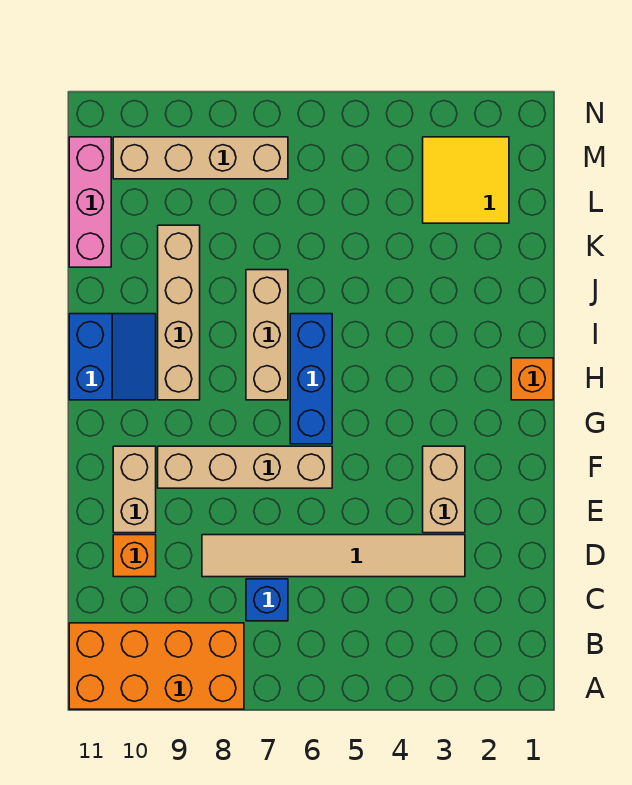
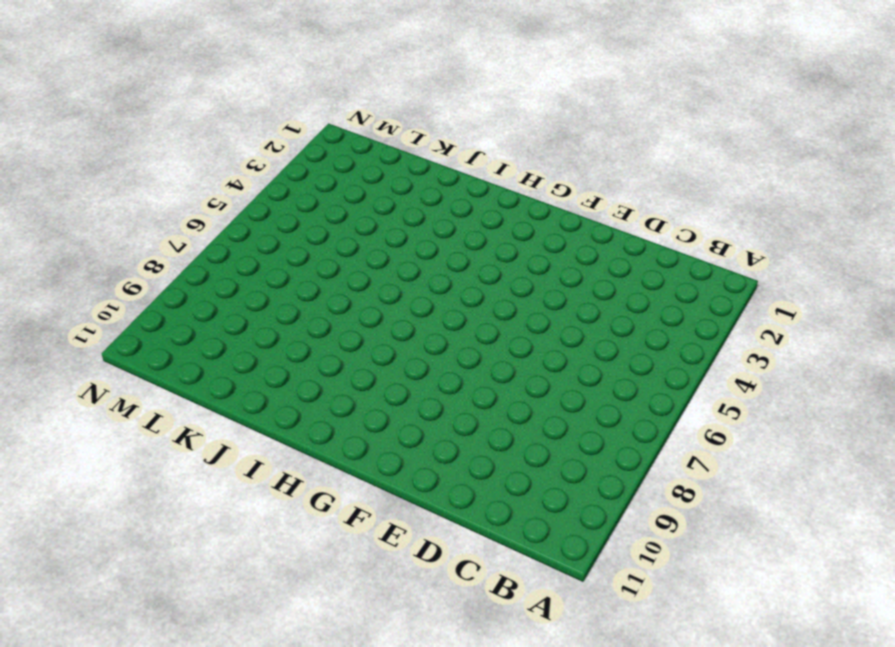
none -> orange brick A8:B11 level 1
none -> blue brick C7 level 1
none -> tan tile D3:D8 level 1

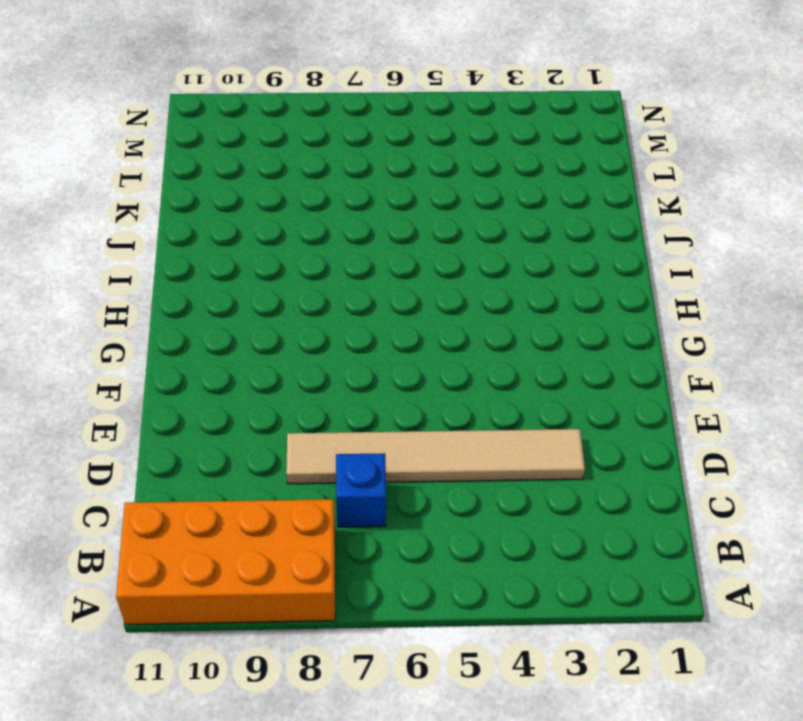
none -> orange brick D10 level 1
none -> tan brick E3:F3 level 1
none -> tan brick E10:F10 level 1

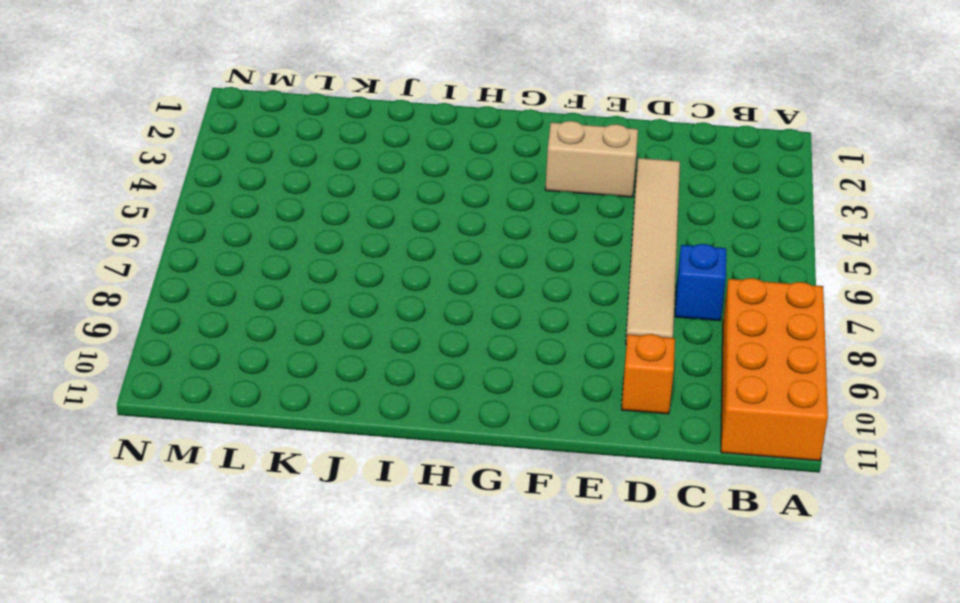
none -> tan brick E10:F10 level 1
none -> tan brick F6:F9 level 1
none -> blue brick G6:I6 level 1

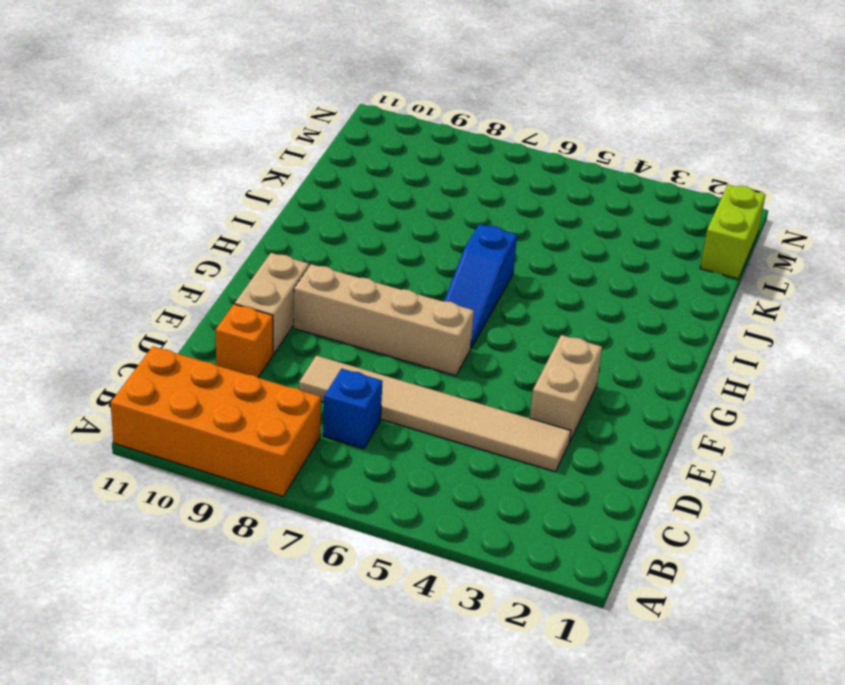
blue slope G6:I6 level 1 top I -> blue brick G6:I6 level 1
lime brick L1:M1 level 1 -> none
none -> orange brick H1 level 1
none -> tan brick H7:J7 level 1
none -> tan brick H9:K9 level 1

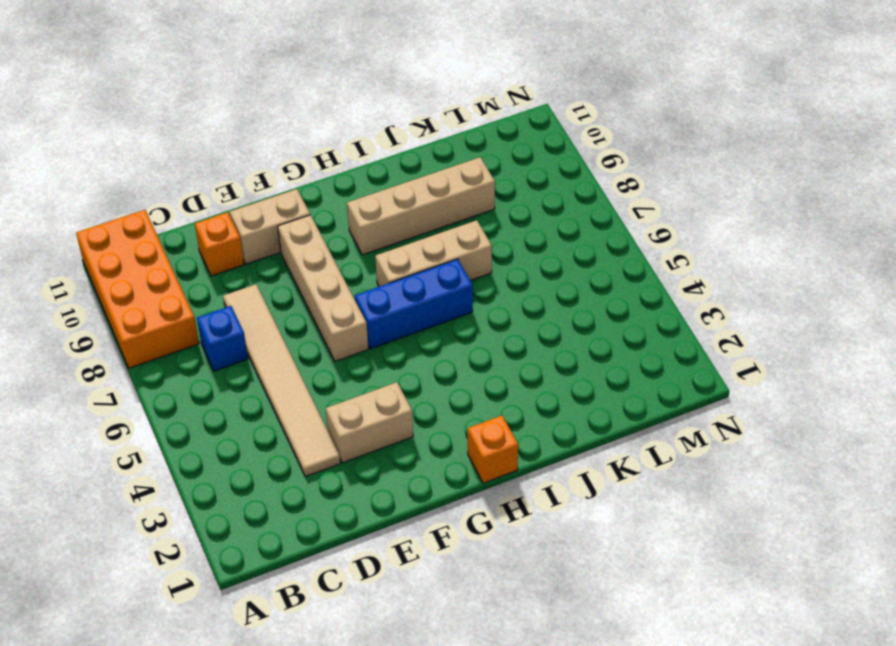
none -> blue slope H10:I11 level 1 top 11
none -> pink brick K11:M11 level 1
none -> yellow tile L2:M3 level 1

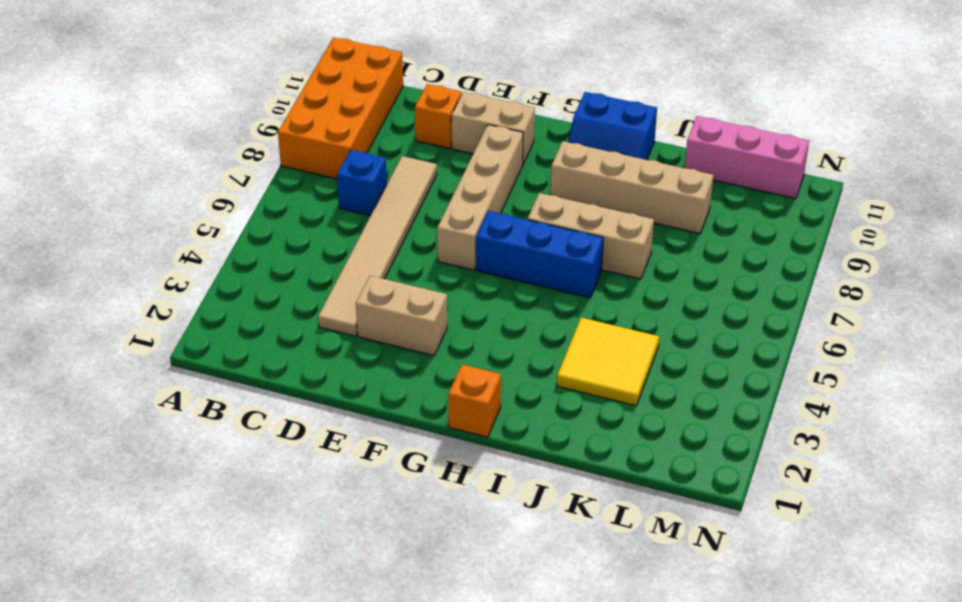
yellow tile J3:K4 level 1 -> yellow tile L2:M3 level 1
none -> tan brick M7:M10 level 1

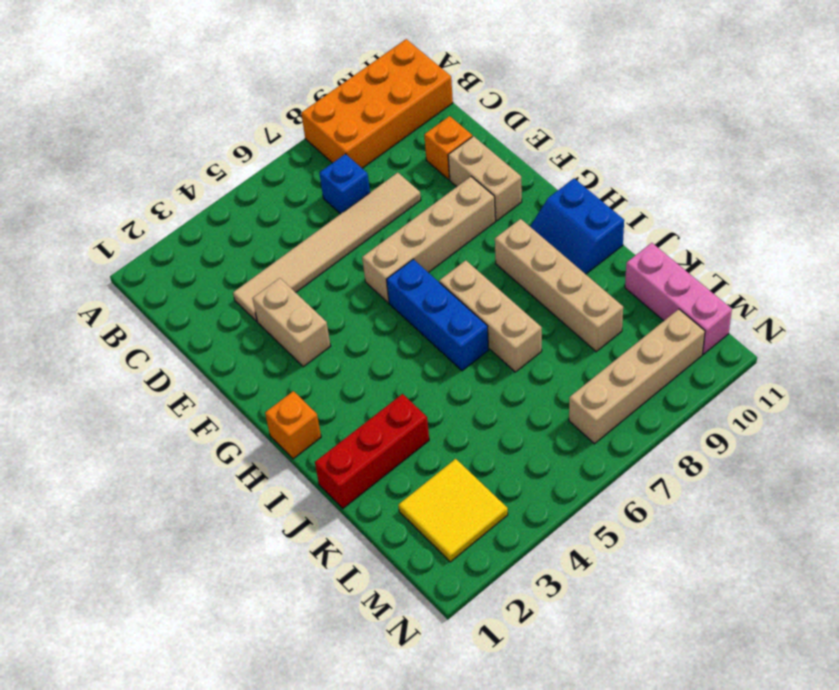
red brick J1:J3 level 1 -> none

